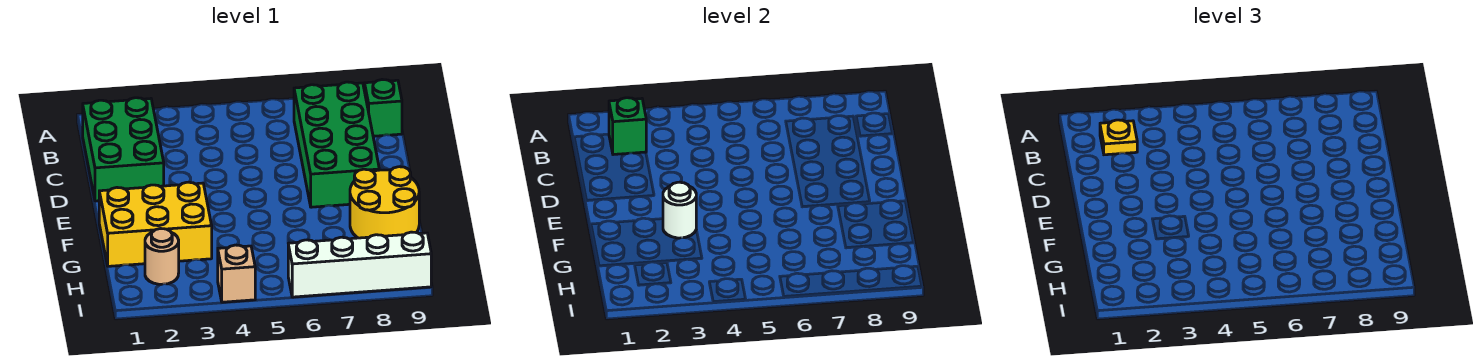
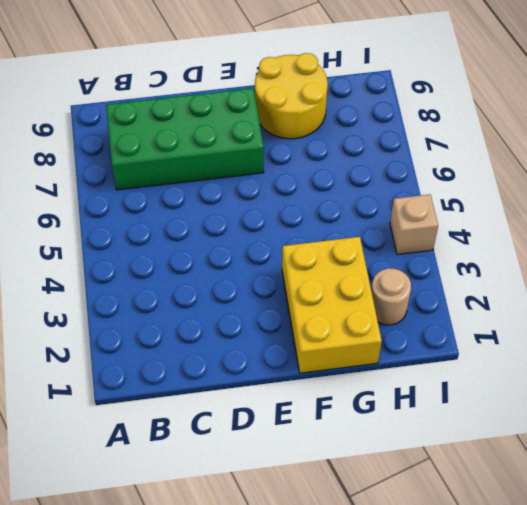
none -> green brick B1:D2 level 1
none -> green brick B9 level 1

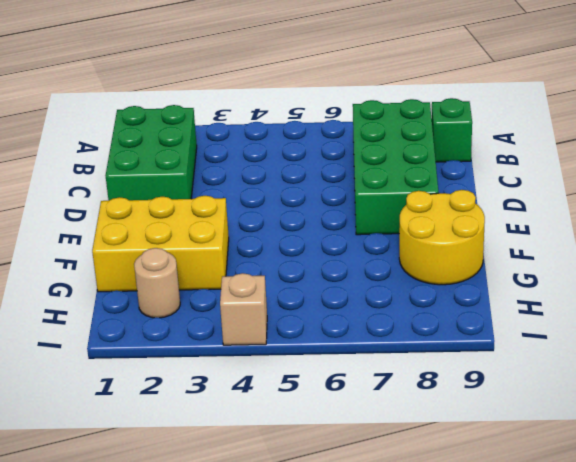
none -> white brick I6:I9 level 1
none -> green brick B2 level 2

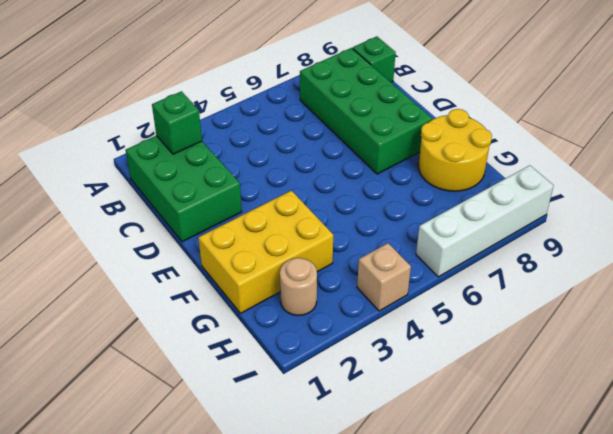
none -> white round brick F3 level 2
none -> yellow plate B2 level 3

